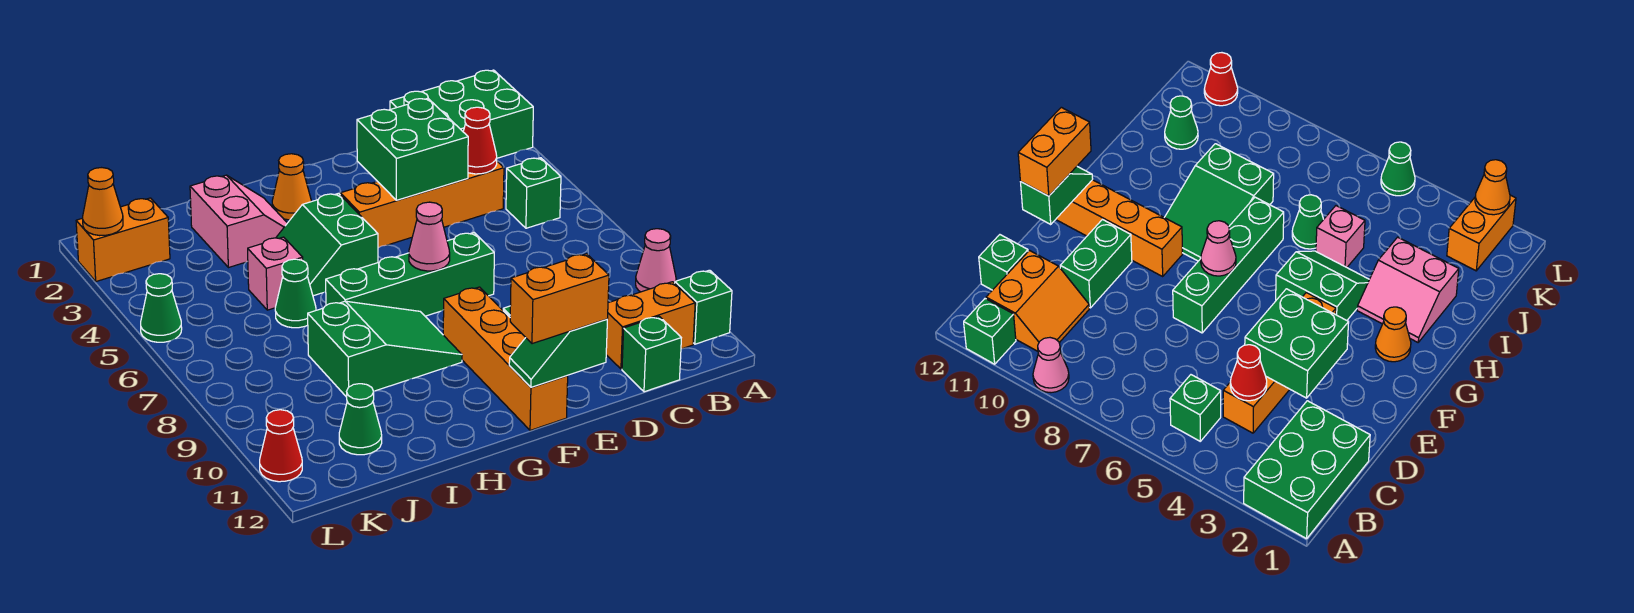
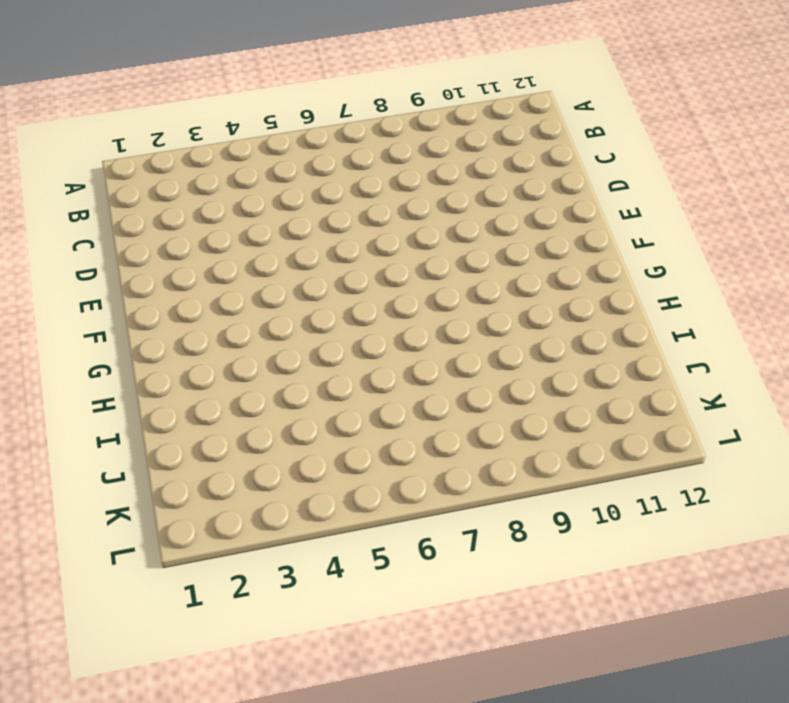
none -> green brick A1:C2 level 1
none -> pink cone A9 level 1
none -> green brick A11 level 1

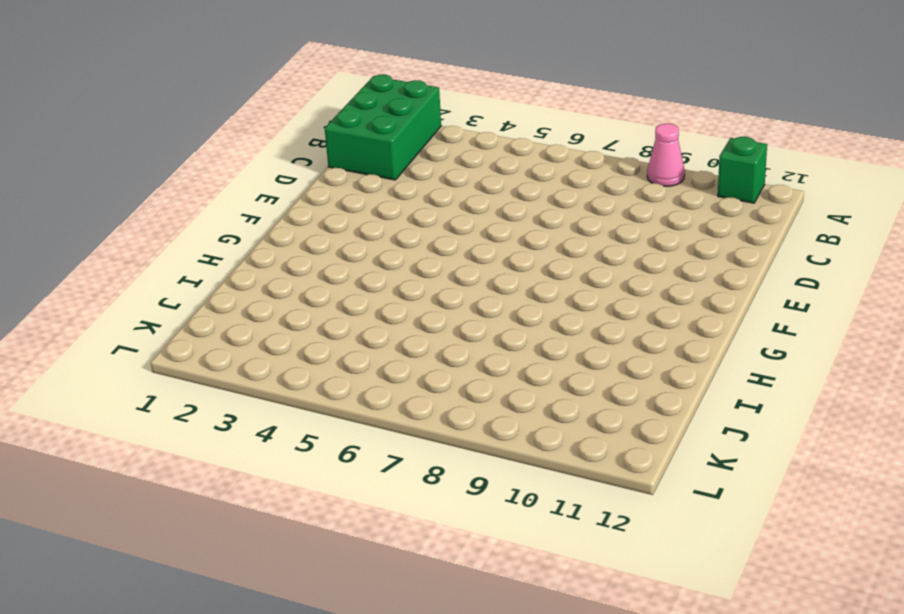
none -> green brick B5 level 1
none -> orange slope B10:C11 level 1 top 11
none -> orange brick C4:F4 level 1

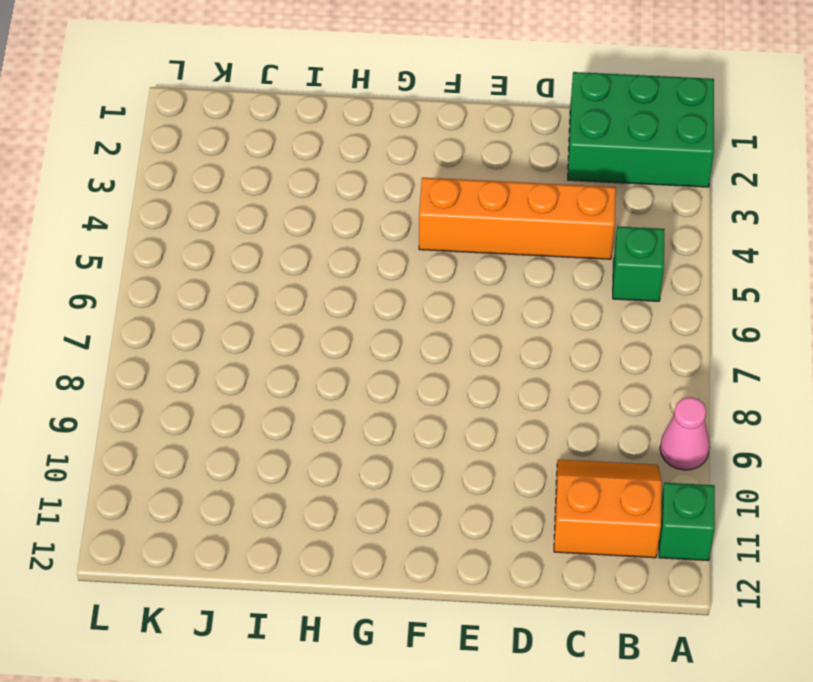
none -> green brick C12 level 1
none -> green brick D10:E10 level 1
none -> green brick E7:H7 level 1

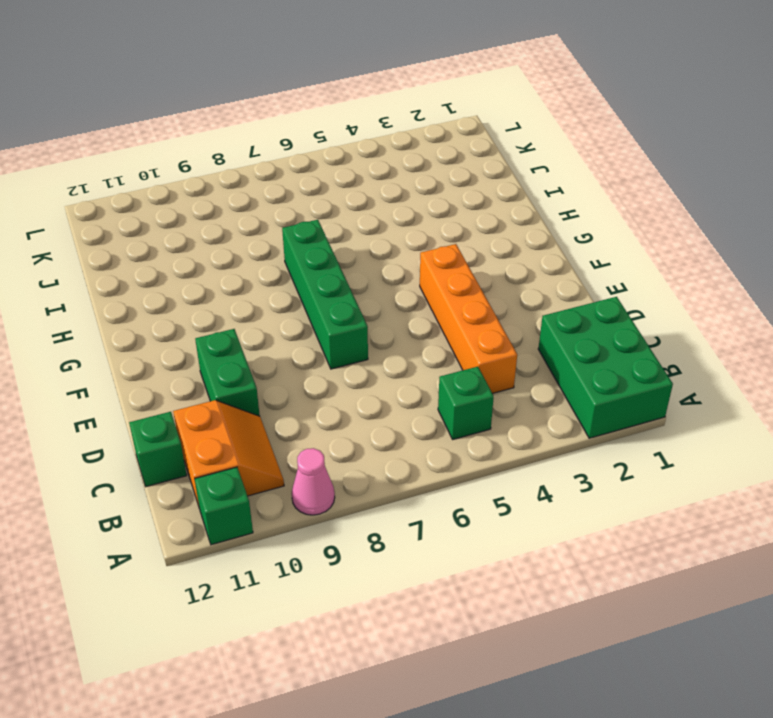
none -> orange brick F9:F12 level 1
none -> orange cone G2 level 1
none -> green slope G4:H5 level 1 top G

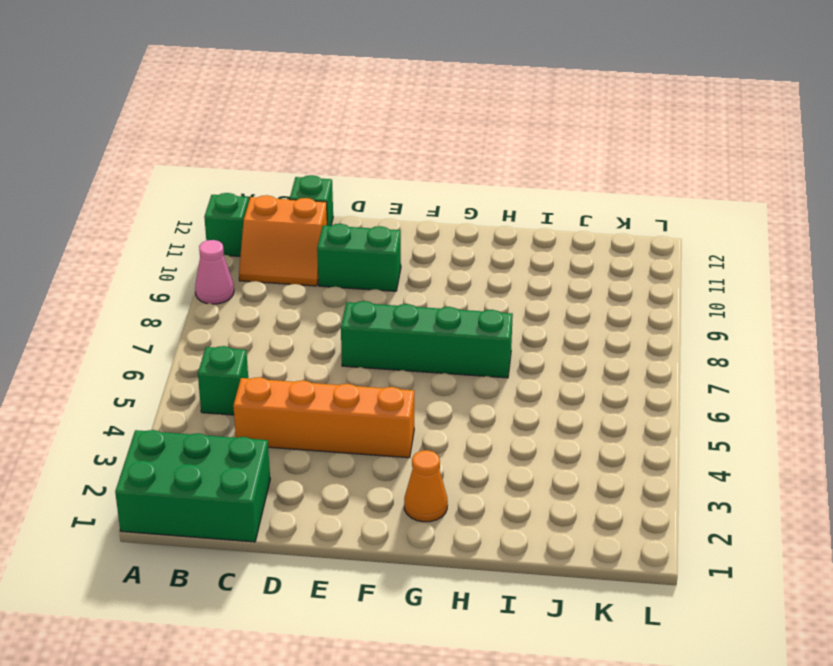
none -> orange brick F9:F12 level 1
none -> green slope G4:H5 level 1 top G
none -> green slope G8:I9 level 1 top I

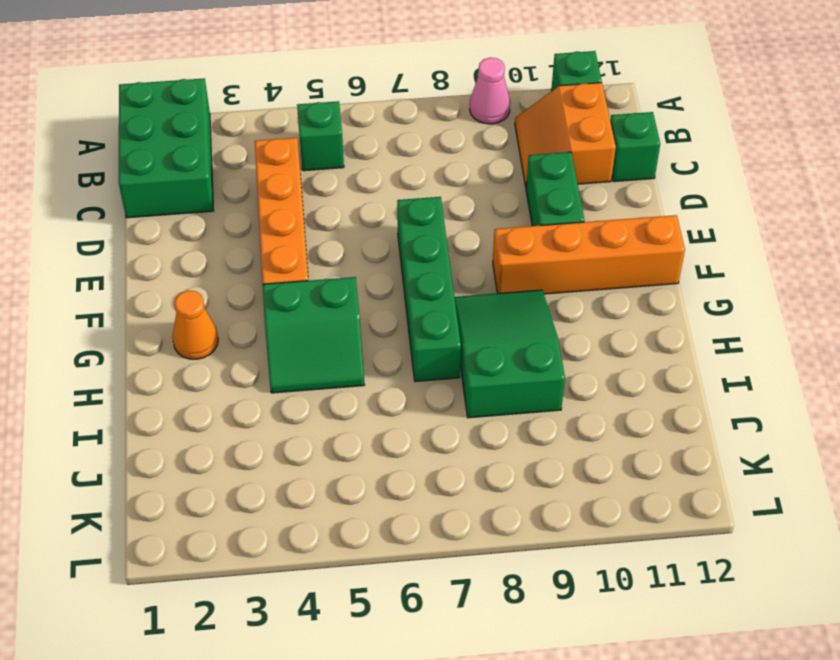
none -> pink slope H2:I3 level 1 top I
none -> pink brick I5 level 1
none -> green cone I6 level 1

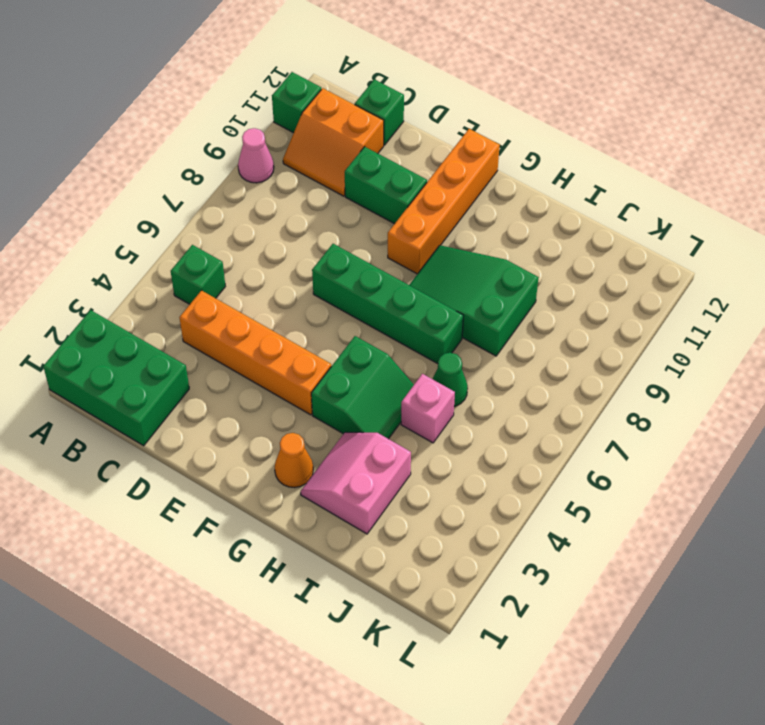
none -> green cone J11 level 1
none -> orange brick K2:L2 level 1
none -> green cone L5 level 1

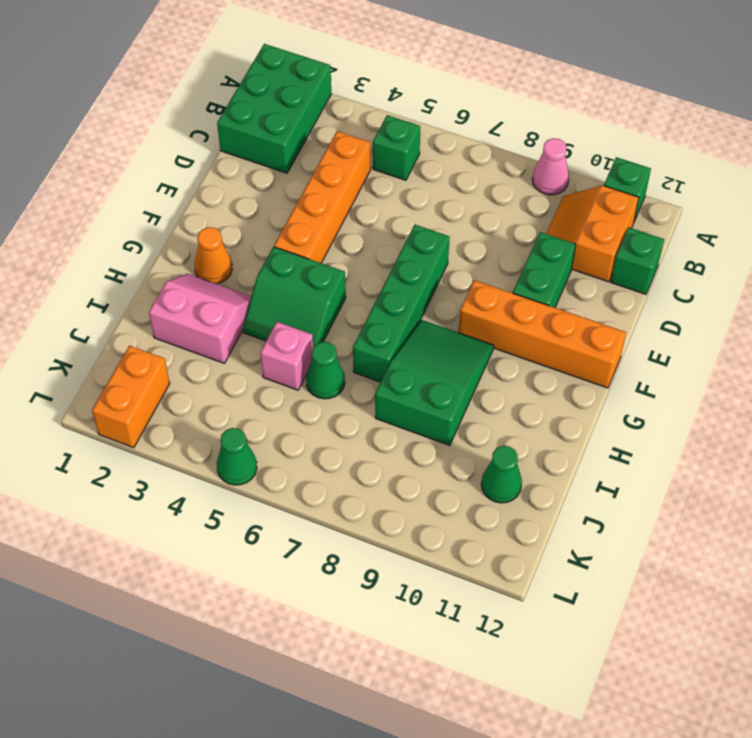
none -> red cone L11 level 1
none -> red cone C4 level 2
none -> green brick D3:E4 level 2

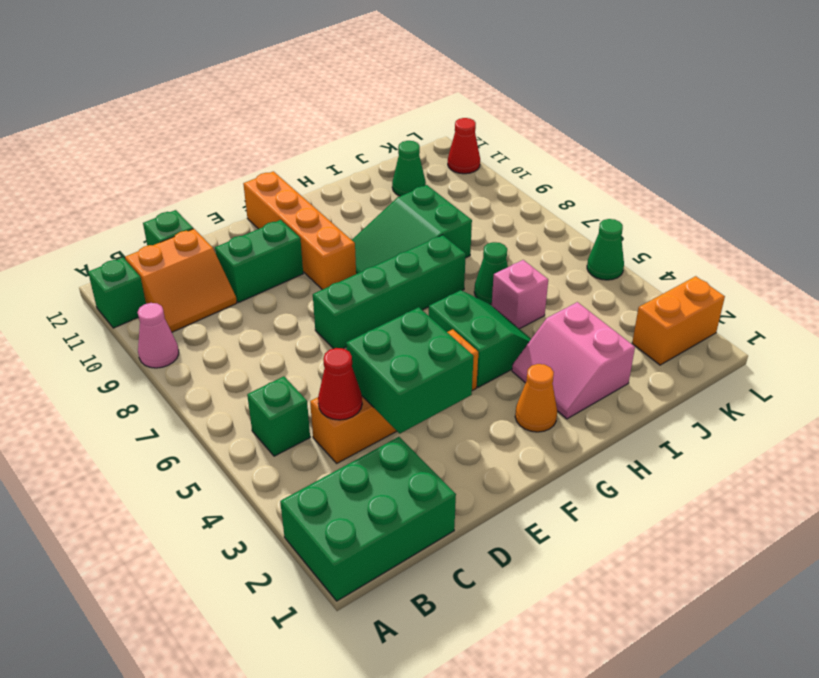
none -> green slope E12:F12 level 2 top E
none -> pink cone F7 level 2
none -> orange cone L2 level 2

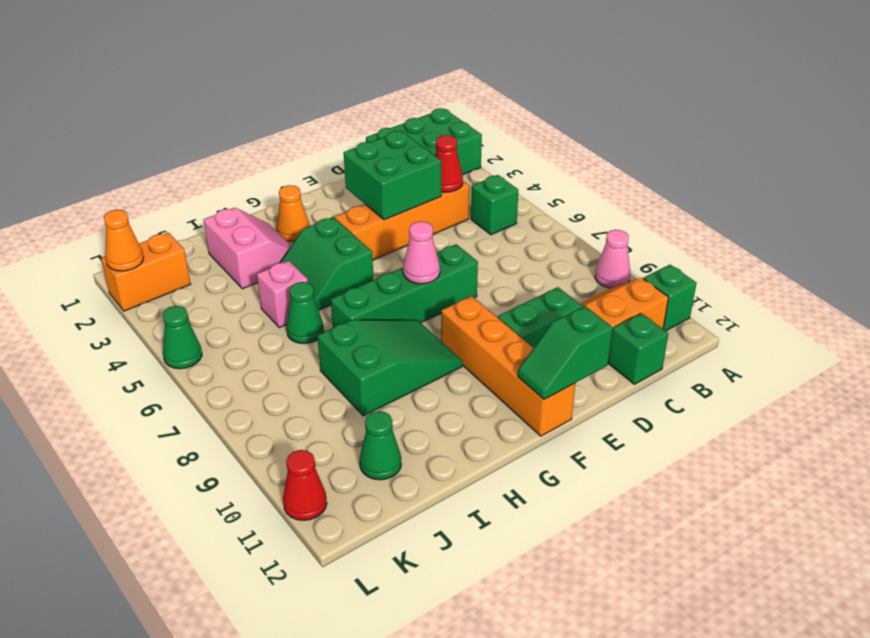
none -> orange brick E12:F12 level 3

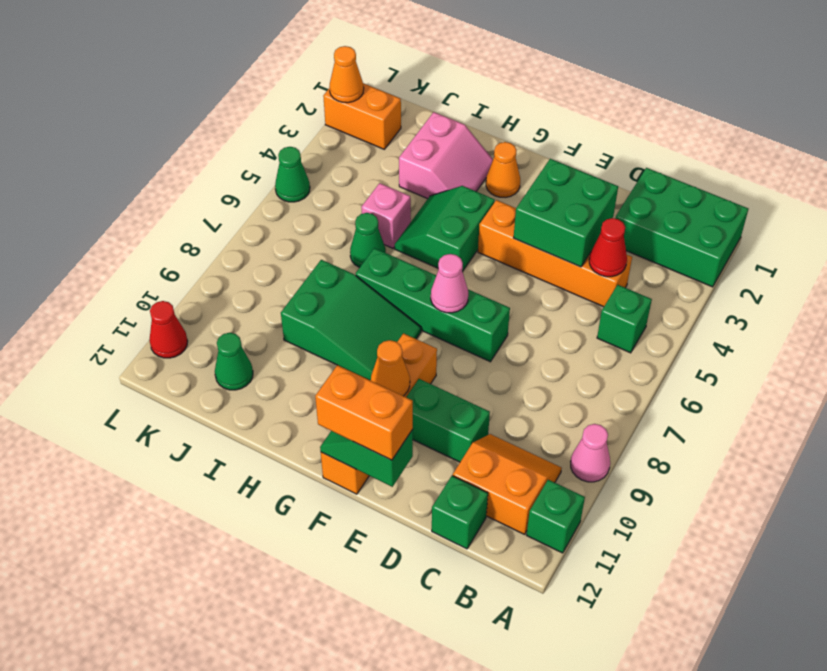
orange cone F10 level 2 -> none

